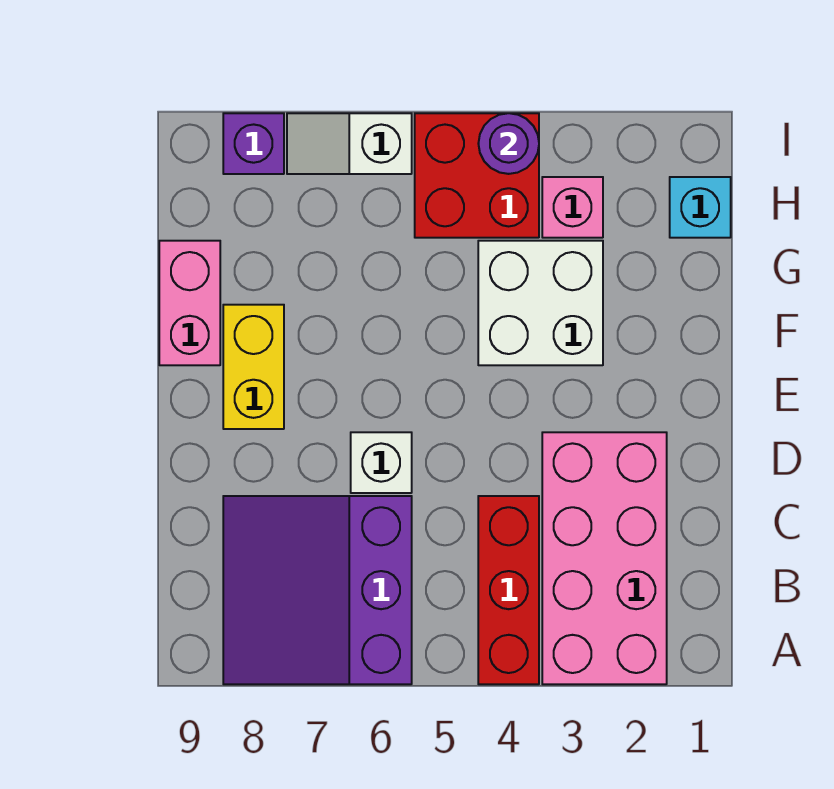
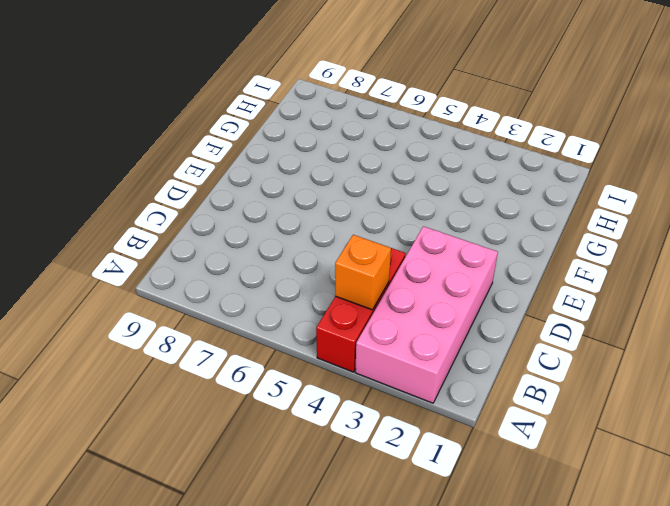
orange brick B4 level 2 -> none
none -> purple slope A6:C8 level 1 top 6
none -> white brick D6 level 1
none -> yellow brick E8:F8 level 1

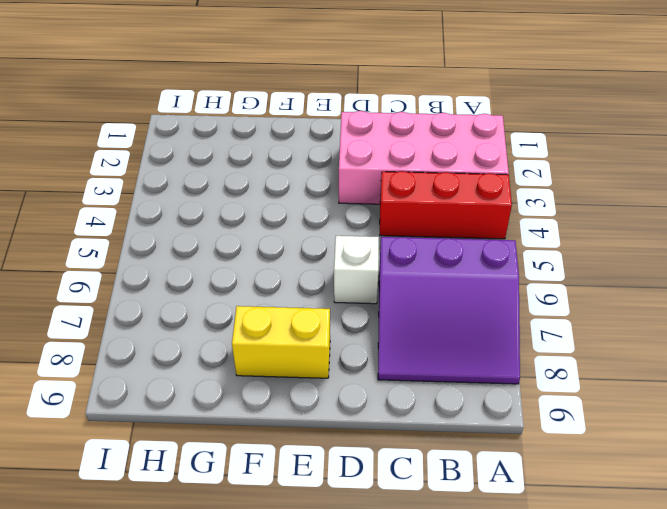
none -> white brick F3:G4 level 1
none -> pink brick F9:G9 level 1
none -> cyan brick H1 level 1

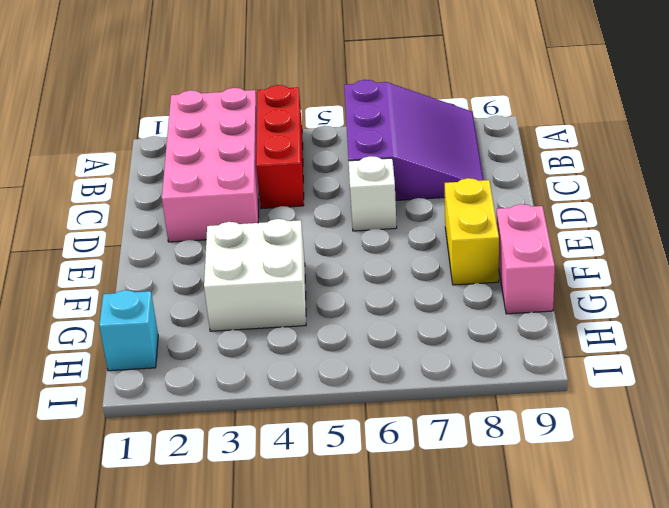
none -> pink brick H3 level 1
none -> red brick H4:I5 level 1
none -> white slope I6:I7 level 1 top 6

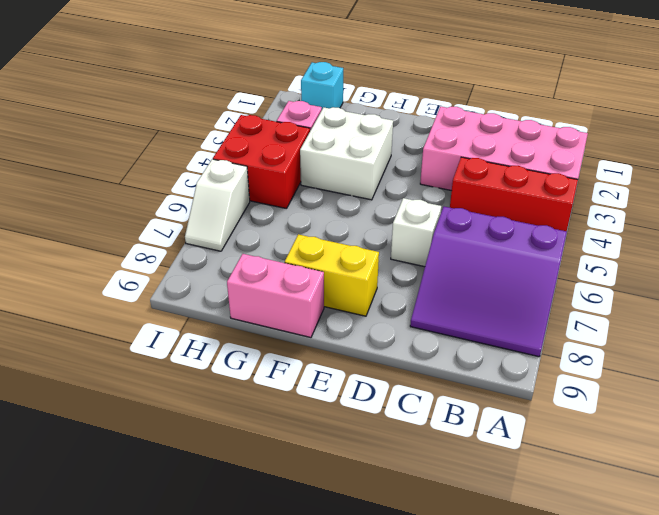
none -> purple brick I8 level 1
none -> purple round brick I4 level 2

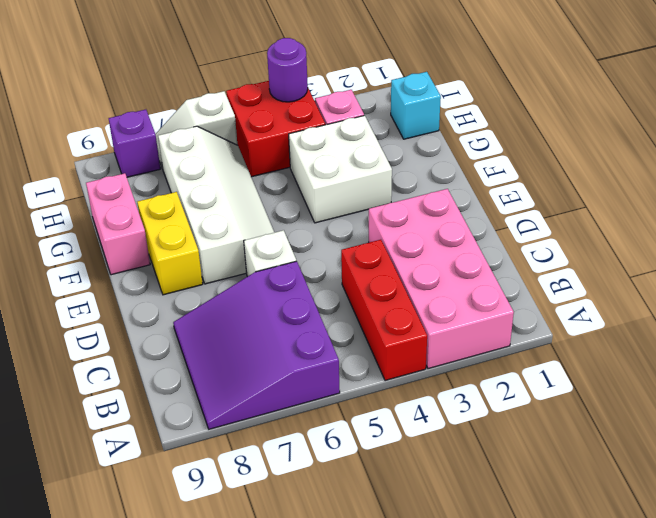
white slope E6:H7 level 1 top 7 -> none

